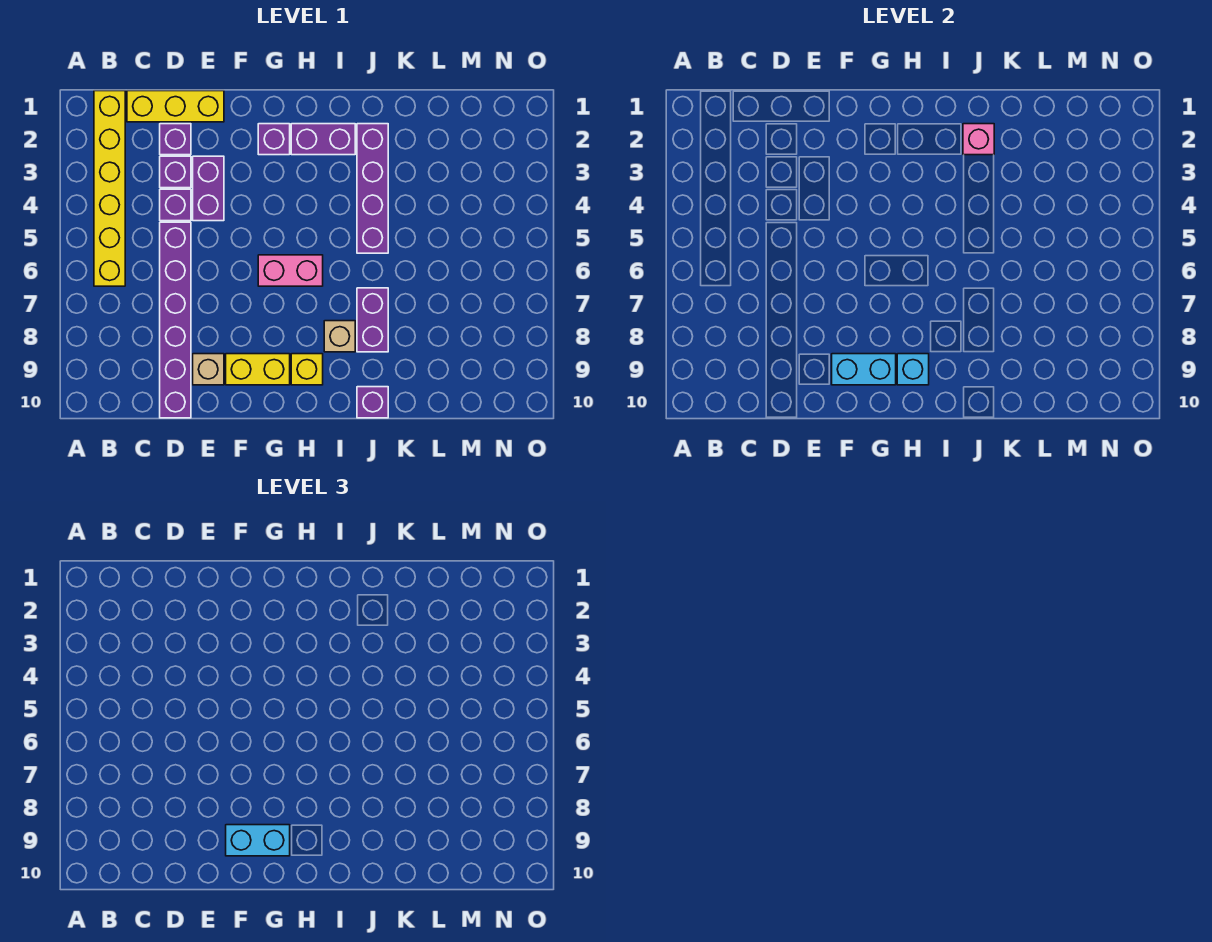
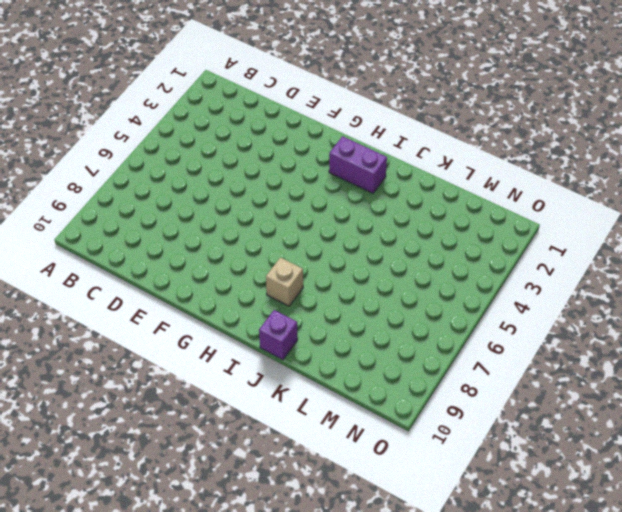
none -> yellow brick B1:B6 level 1
none -> yellow brick C1:E1 level 1
none -> purple brick D2 level 1

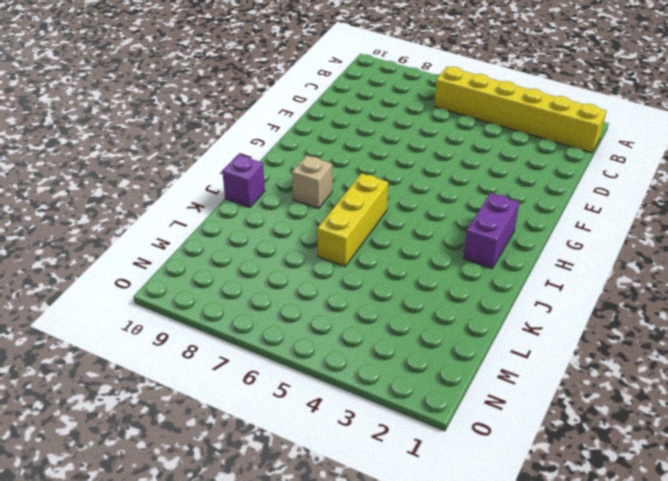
yellow brick I6:K6 level 1 -> yellow brick C1:E1 level 1
none -> purple brick D2 level 1
none -> purple brick D3 level 1
none -> purple brick D4 level 1

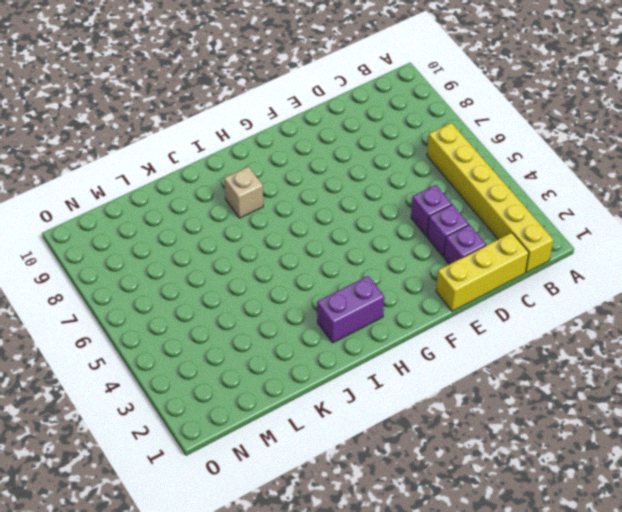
none -> purple brick D5:D10 level 1
none -> purple brick E3:E4 level 1
none -> tan brick E9 level 1

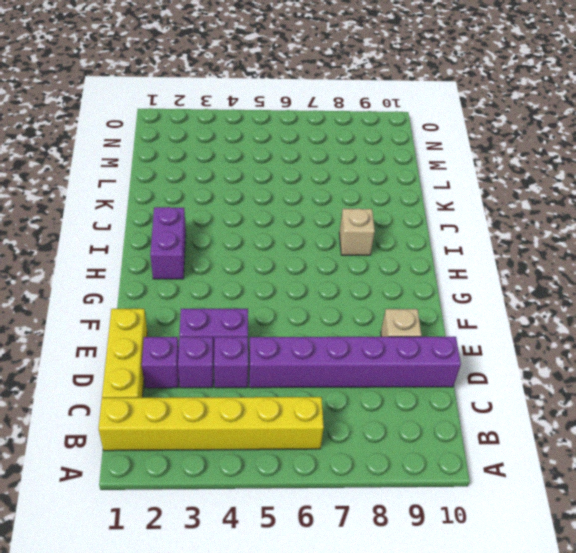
none -> yellow brick F9:G9 level 1
none -> purple brick G2 level 1
none -> pink brick G6:H6 level 1

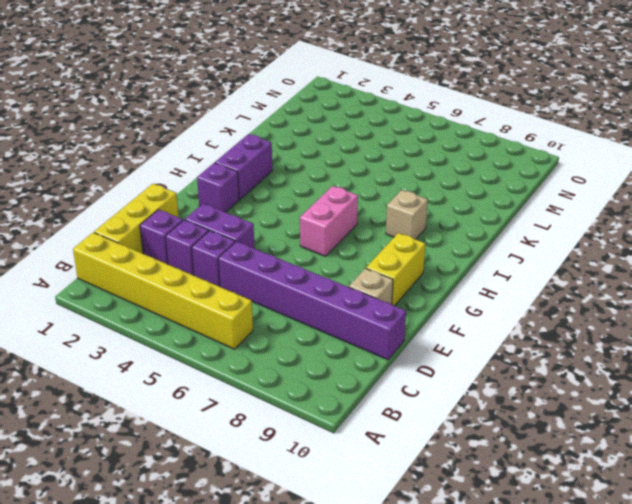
none -> yellow brick H9 level 1
none -> purple brick J2:J5 level 1
none -> purple brick J7:J8 level 1

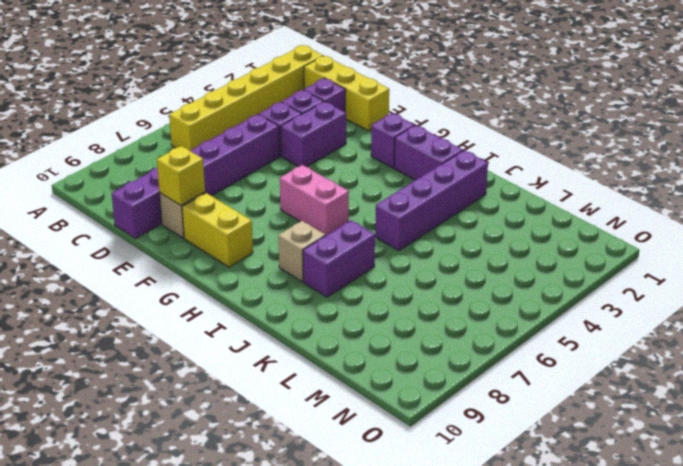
yellow brick E9 level 2 -> yellow brick H9 level 1
none -> purple brick J10 level 1
none -> cyan brick F9:G9 level 2
none -> cyan brick H9 level 2

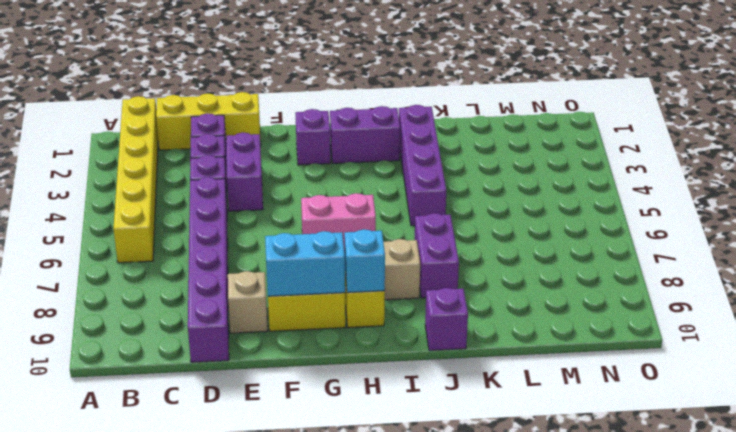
none -> pink brick J2 level 2
none -> cyan brick F9:G9 level 3

